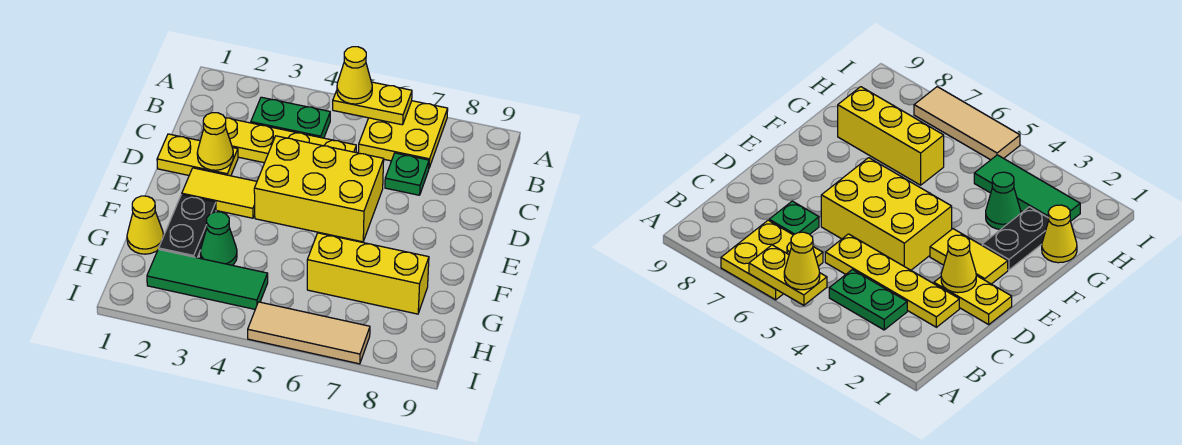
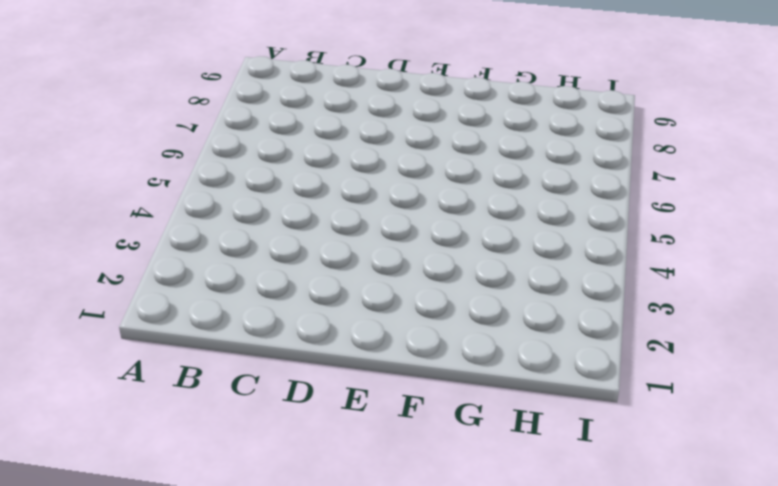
none -> yellow plate A6:B7 level 1
none -> green plate B3:B4 level 1
none -> yellow plate C2:C5 level 1

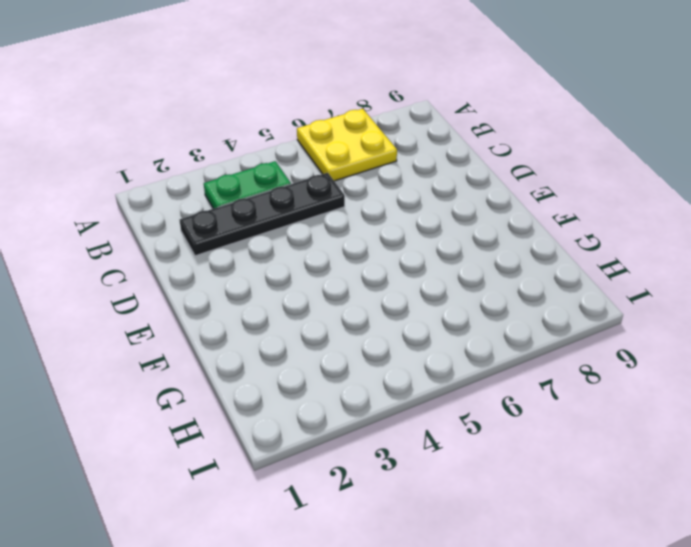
black plate C2:C5 level 1 -> yellow plate C2:C5 level 1
none -> green plate C7 level 1
none -> yellow plate D1:D2 level 1
none -> yellow brick D4:E6 level 1

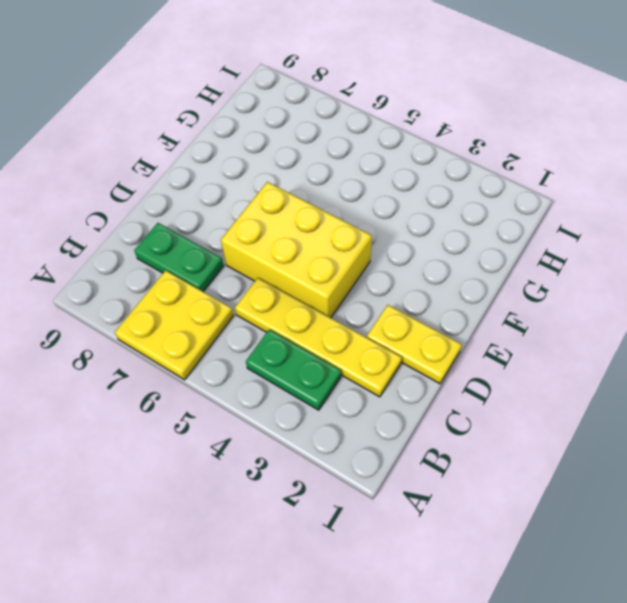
green plate C7:C8 level 1 -> green plate C7 level 1
none -> yellow tile E2:E3 level 1
none -> black plate F2:G2 level 1
none -> yellow cone G1 level 1

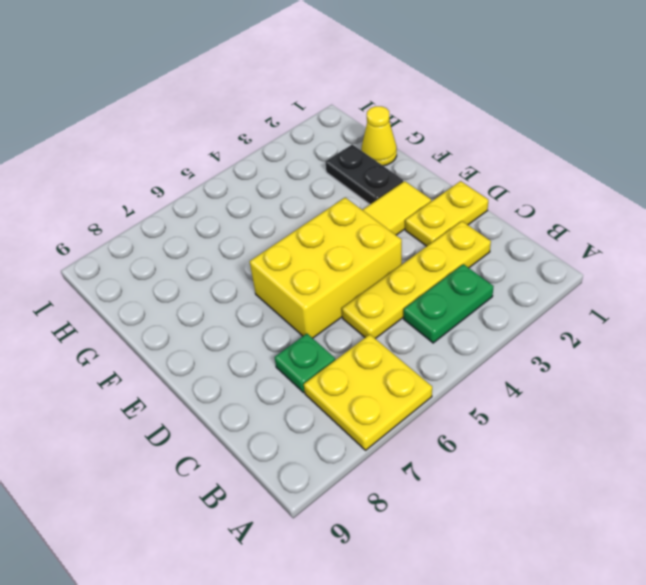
none -> green cone G3 level 1
none -> yellow brick G6:G8 level 1
none -> green tile H2:H4 level 1

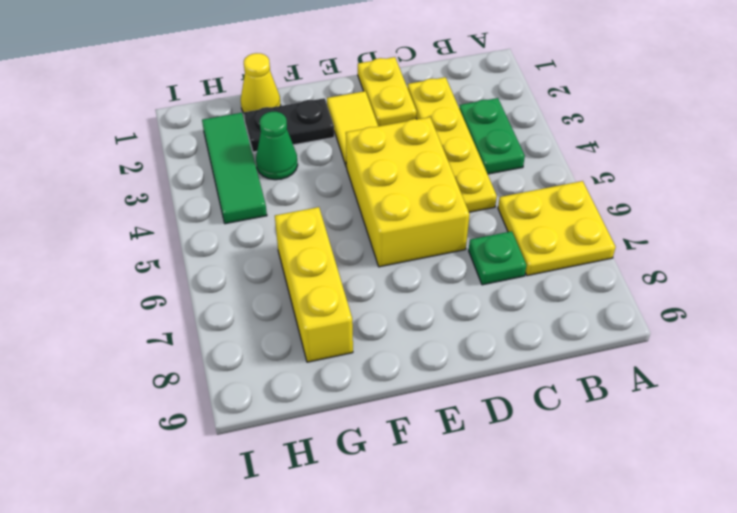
none -> tan tile I5:I7 level 1
none -> yellow plate A5:A6 level 2
none -> yellow cone D2 level 2

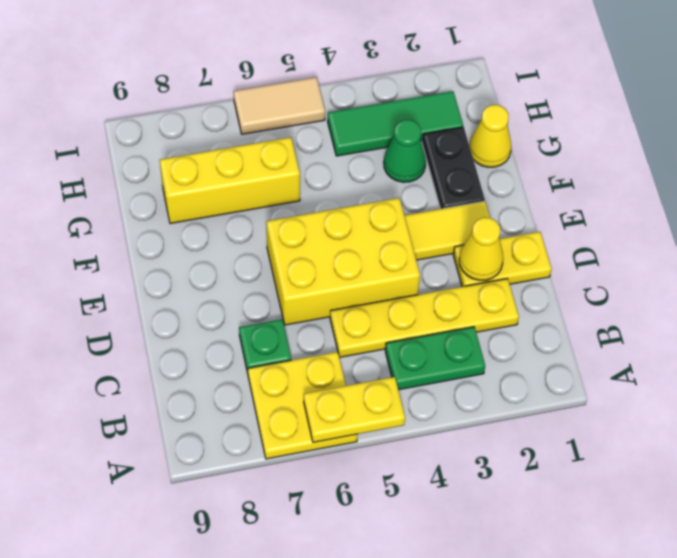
tan tile I5:I6 level 1 -> tan tile I5:I7 level 1
none -> yellow cone A5 level 3

